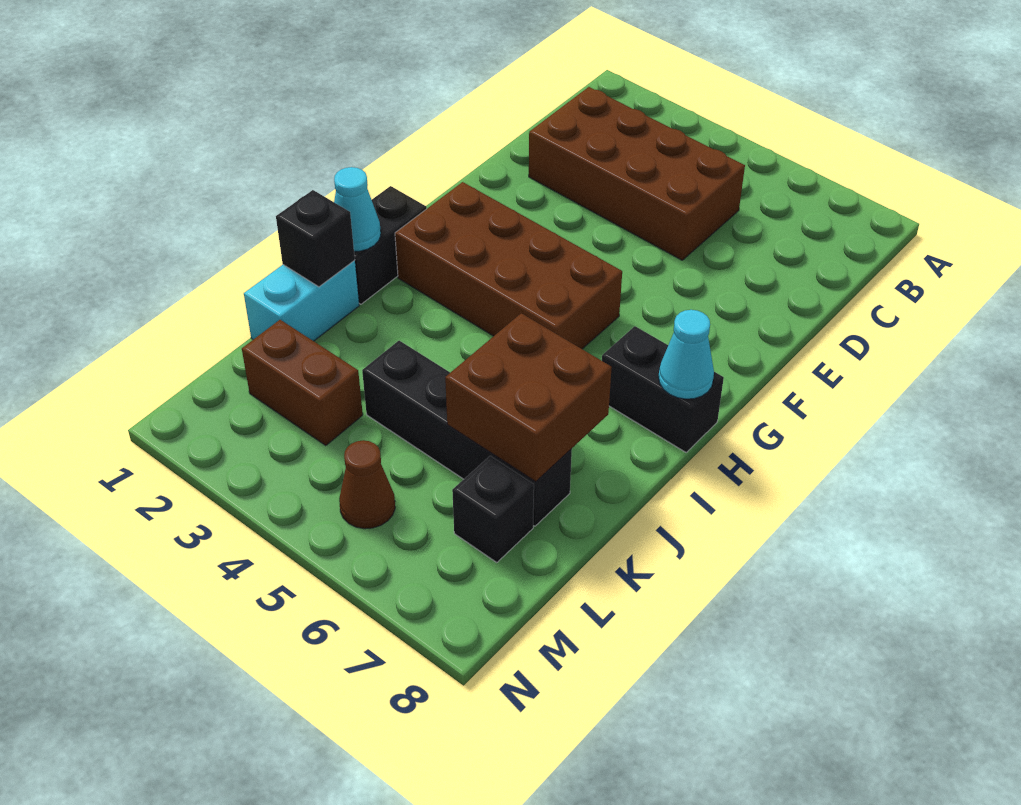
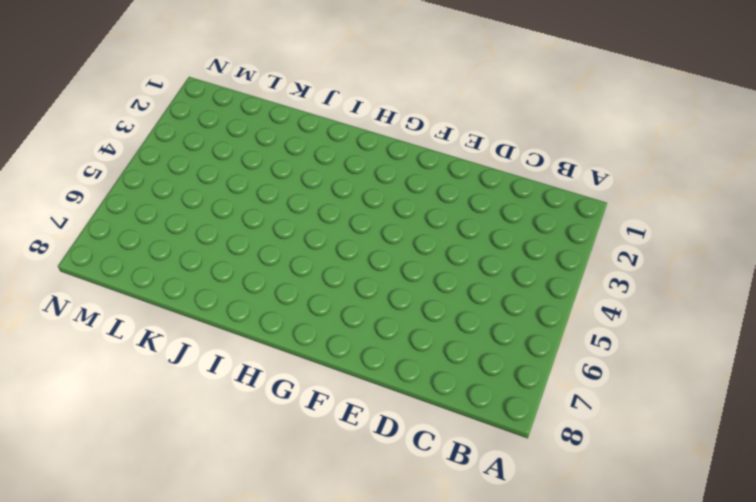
none -> brown brick C2:D5 level 1
none -> brown brick G2:H5 level 1
none -> black brick H1:I1 level 1

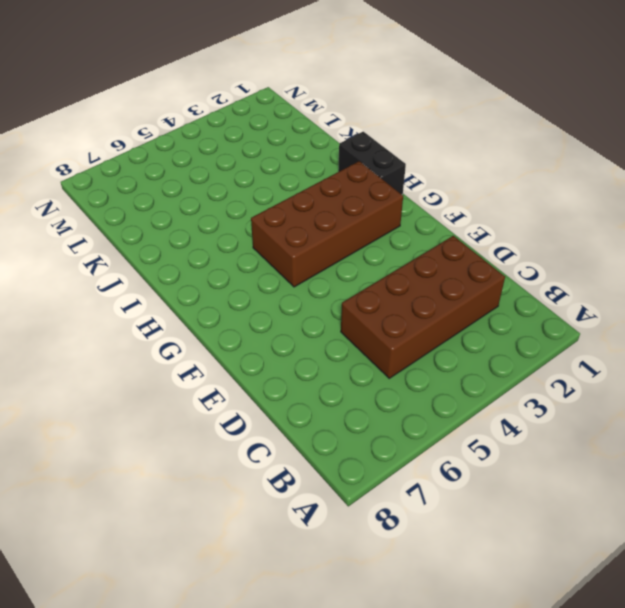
none -> black brick H7:H8 level 1
none -> cyan brick J1:K1 level 1
none -> black brick K4:K7 level 1

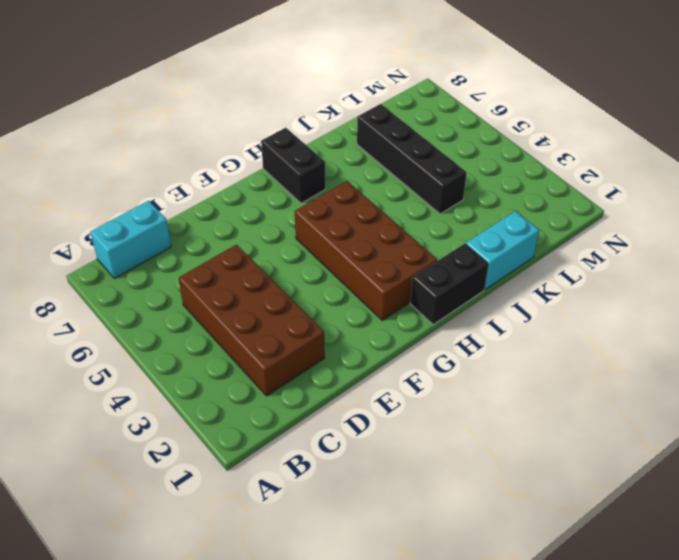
cyan brick B8:C8 level 1 -> none
none -> brown brick L2:L3 level 1
none -> black brick L7 level 1
none -> brown cone M5 level 1

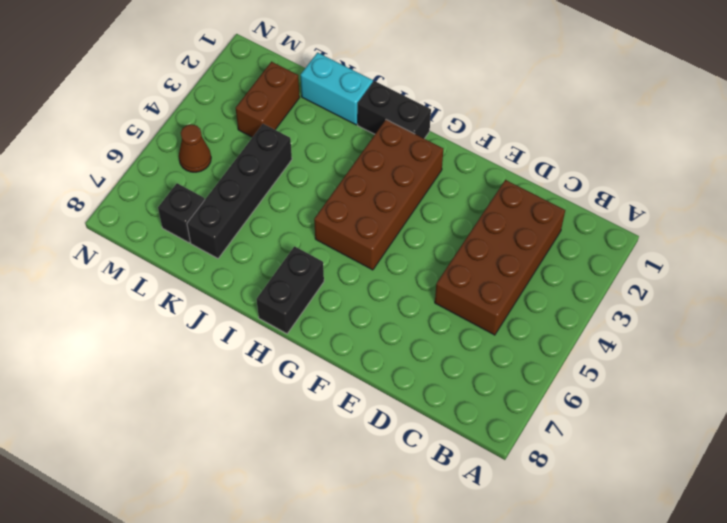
none -> cyan cone H8 level 2
none -> cyan cone I1 level 2
none -> black brick J1 level 2

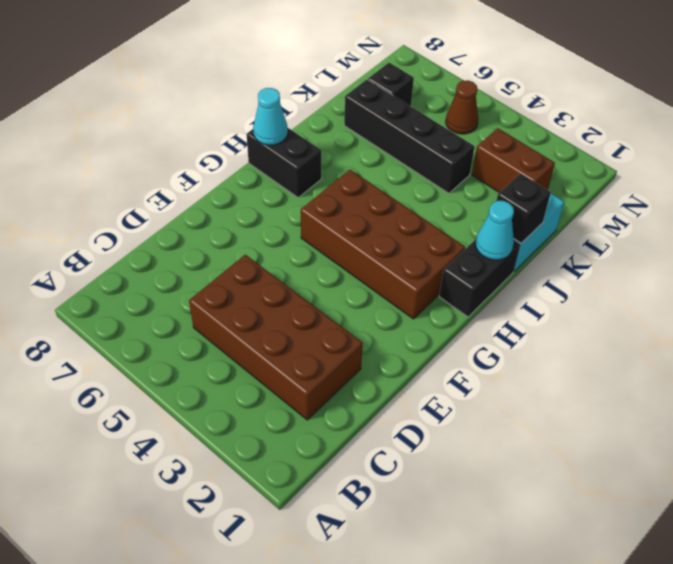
none -> brown brick J6:K7 level 2

